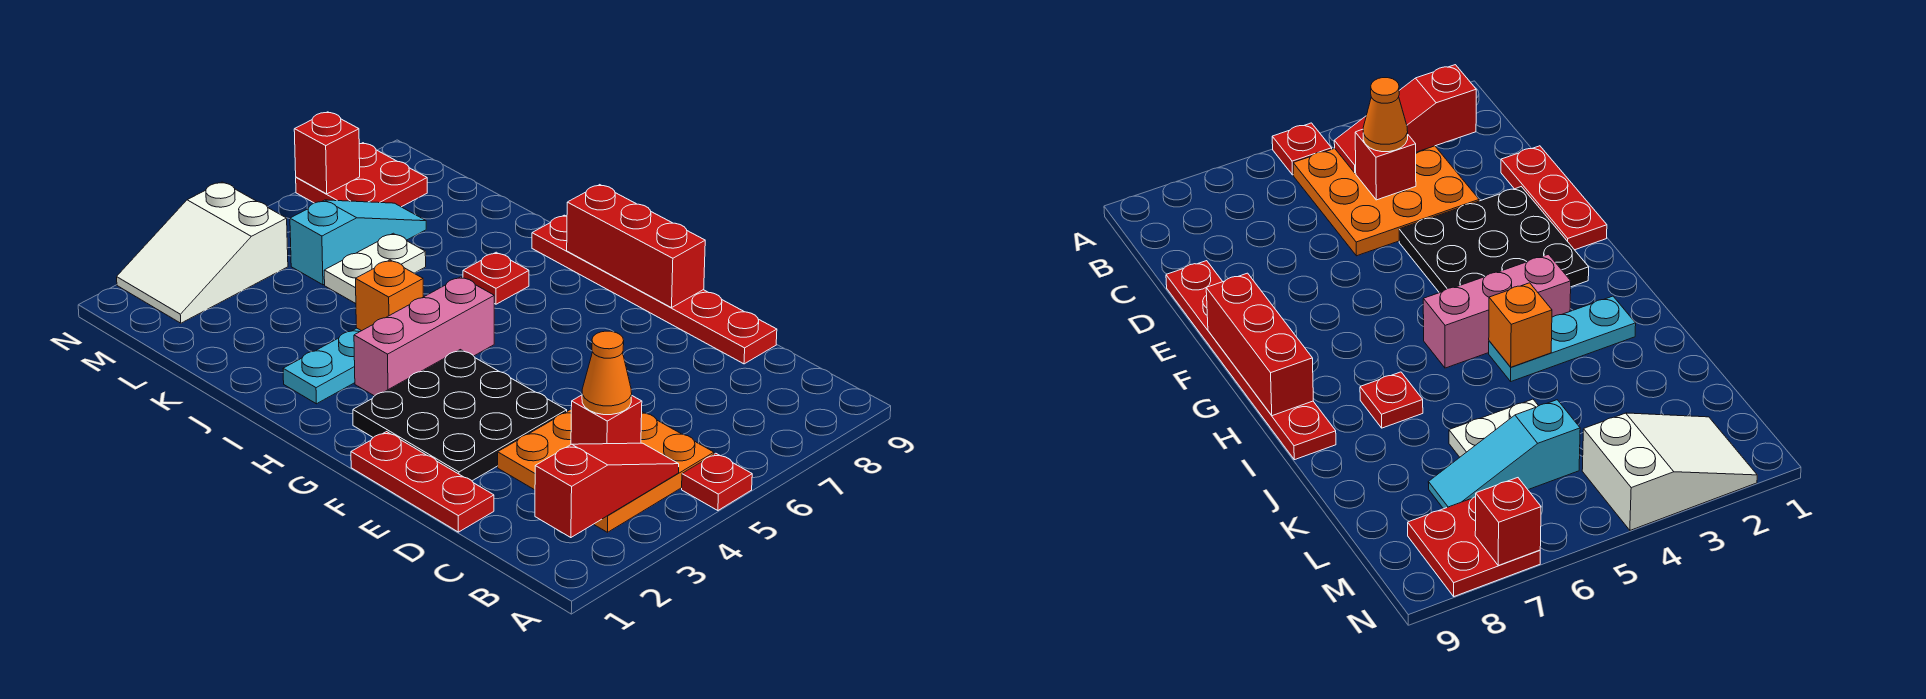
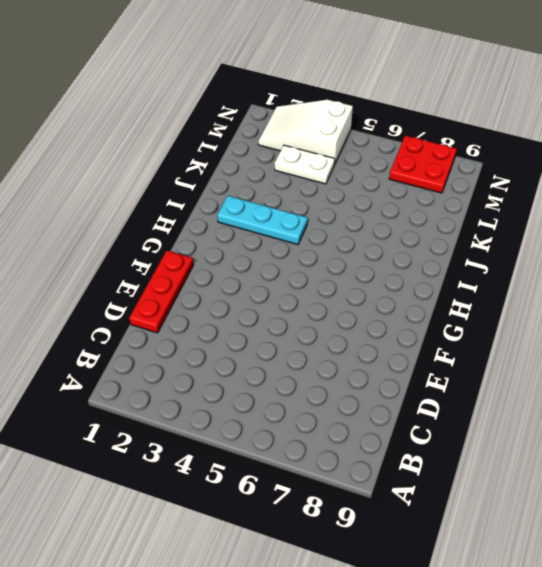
white plate L3:L4 level 1 -> white plate K5:K6 level 1
none -> red plate A5 level 1
none -> orange plate B3:D5 level 1
none -> red plate D9:I9 level 1

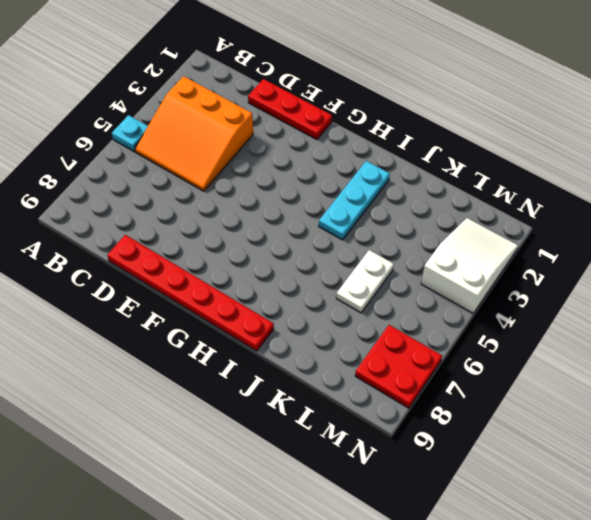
cyan plate A5 level 1 -> red plate A5 level 1
orange slope B3:D5 level 1 top 3 -> orange plate B3:D5 level 1
none -> black plate E2:G4 level 1
none -> pink brick H3:H5 level 1
none -> red plate I7 level 1

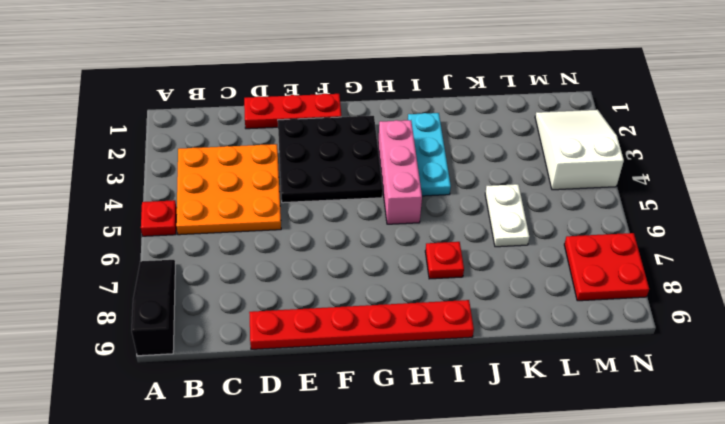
black slope A7:A9 level 1 top 9 -> none
none -> cyan slope L5:L7 level 1 top 5
none -> red slope B2:B4 level 2 top 2
none -> red brick C4 level 2

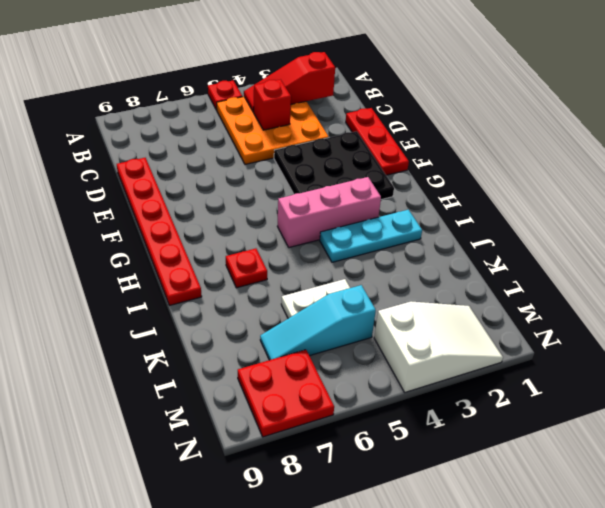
none -> red brick F9:H9 level 2
none -> orange brick I4 level 2
none -> red brick N7 level 2

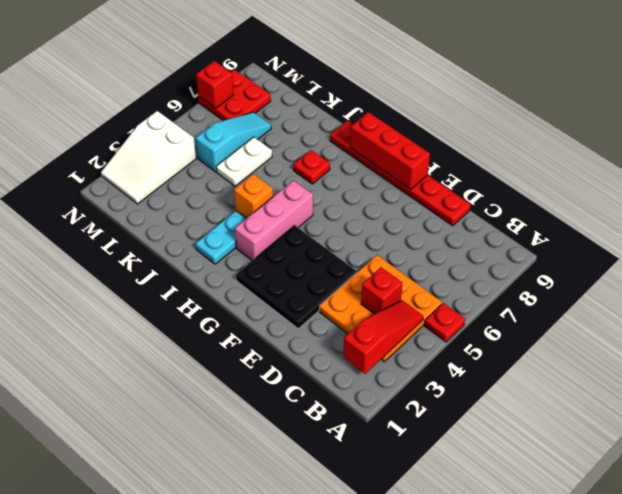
none -> red plate D1:F1 level 1
none -> orange cone C4 level 3

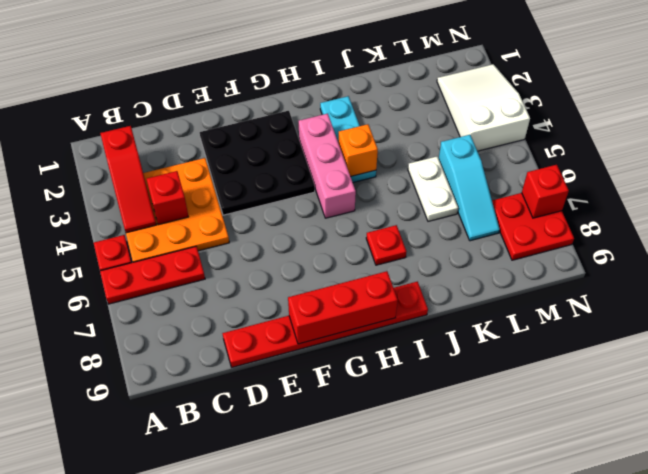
red plate A6:C6 level 1 -> red plate D1:F1 level 1
none -> orange cone C4 level 3

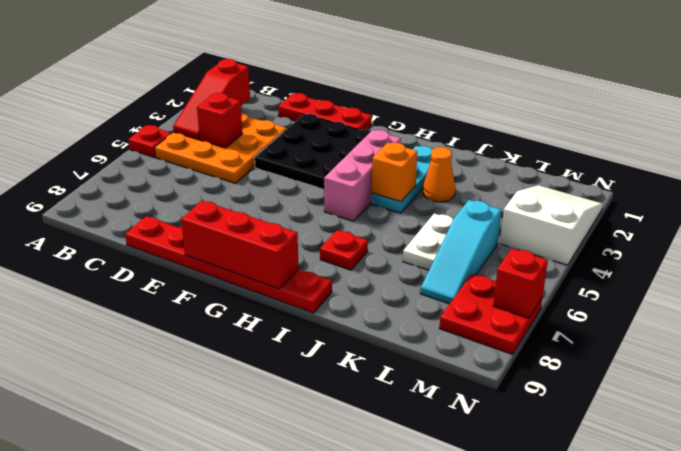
orange cone J3 level 1 -> orange cone C4 level 3

